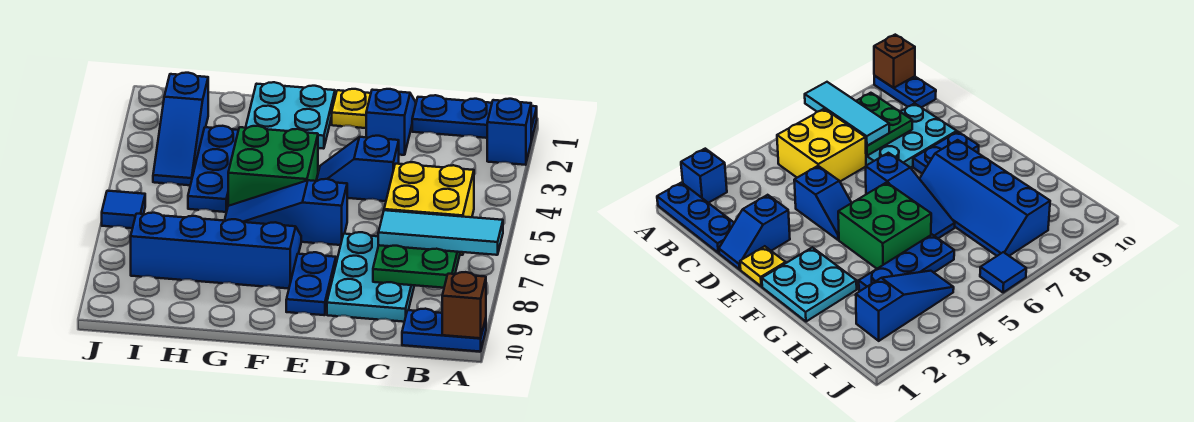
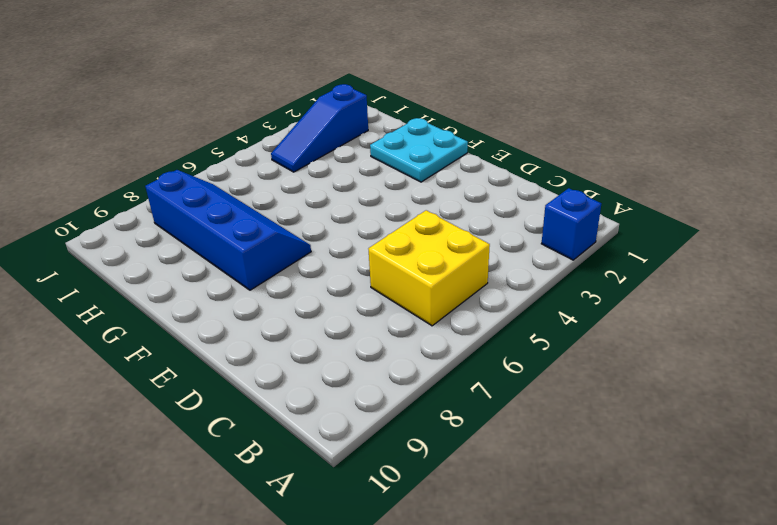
none -> blue plate A1:C1 level 1
none -> blue plate A10:B10 level 1
none -> cyan plate C7:D9 level 1

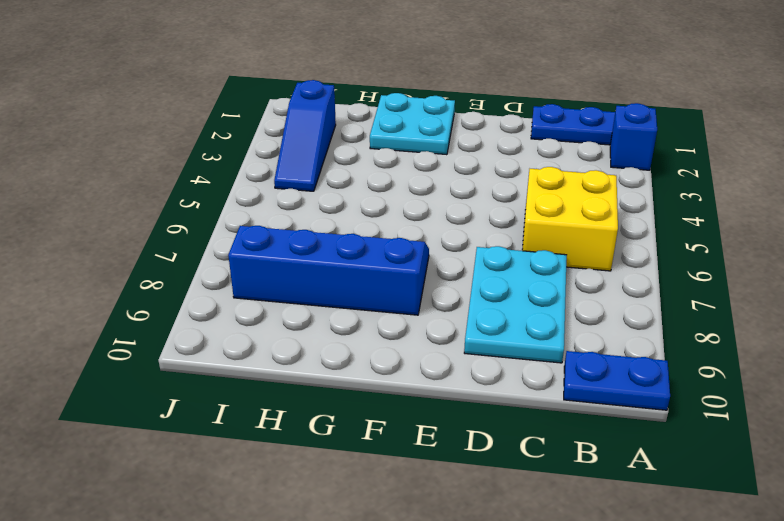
none -> blue slope D1:D2 level 1 top 2
none -> blue slope D4:E4 level 1 top D
none -> yellow plate E1 level 1

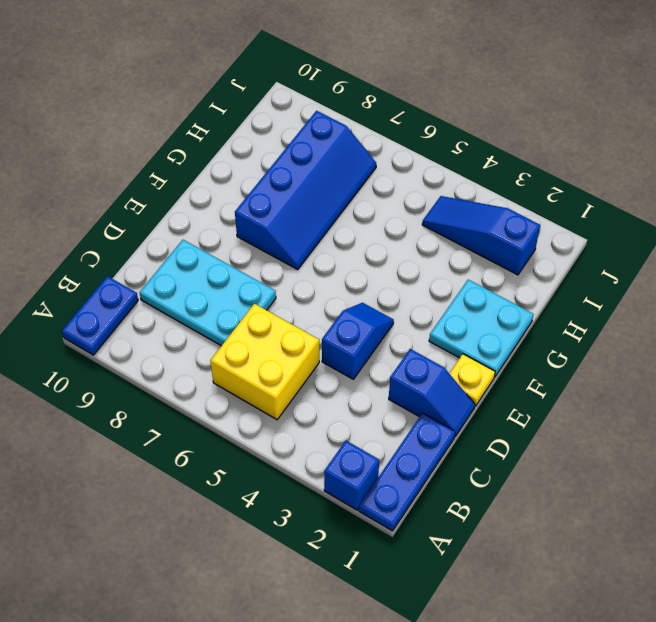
none -> blue slope E6:G6 level 1 top E
none -> blue plate E8:E9 level 1
none -> green brick F4:G5 level 1

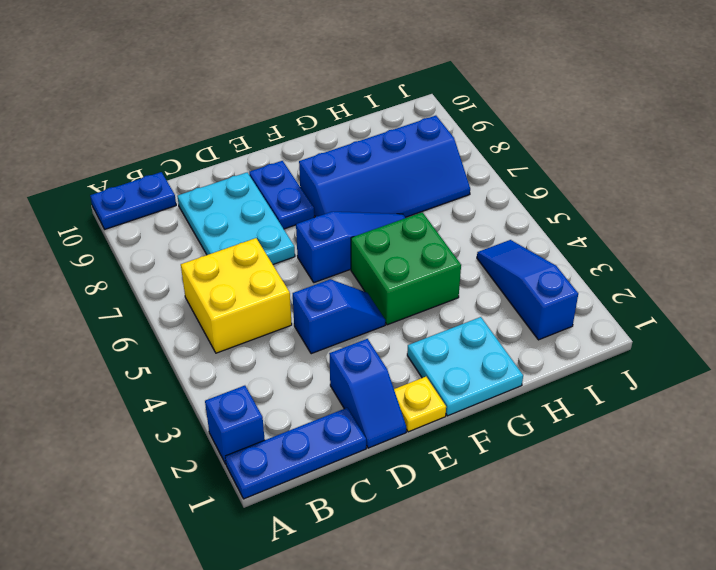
none -> blue plate H3:H5 level 1
none -> blue tile J6 level 1
none -> brown brick A10 level 2

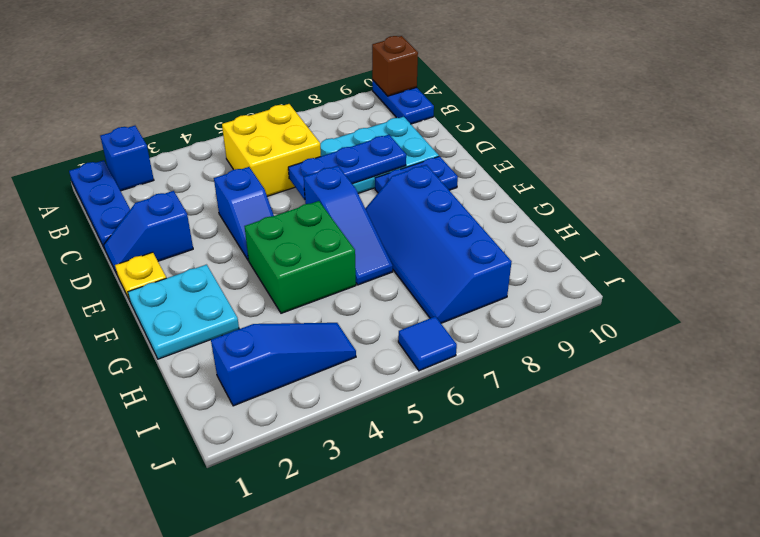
blue plate D6:D8 level 2 -> blue plate H3:H5 level 1
none -> green plate B7:C8 level 2
none -> cyan tile A7:C7 level 3

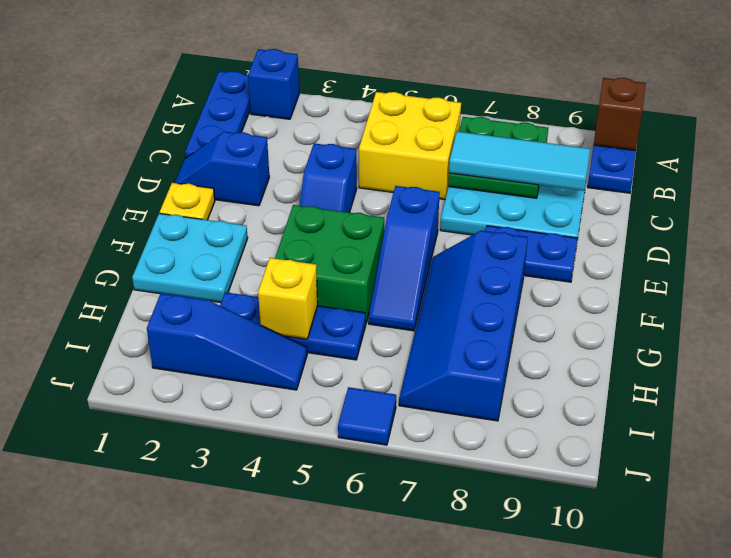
cyan tile C7:C9 level 3 -> cyan tile A7:C7 level 3
yellow brick H4 level 2 -> none

